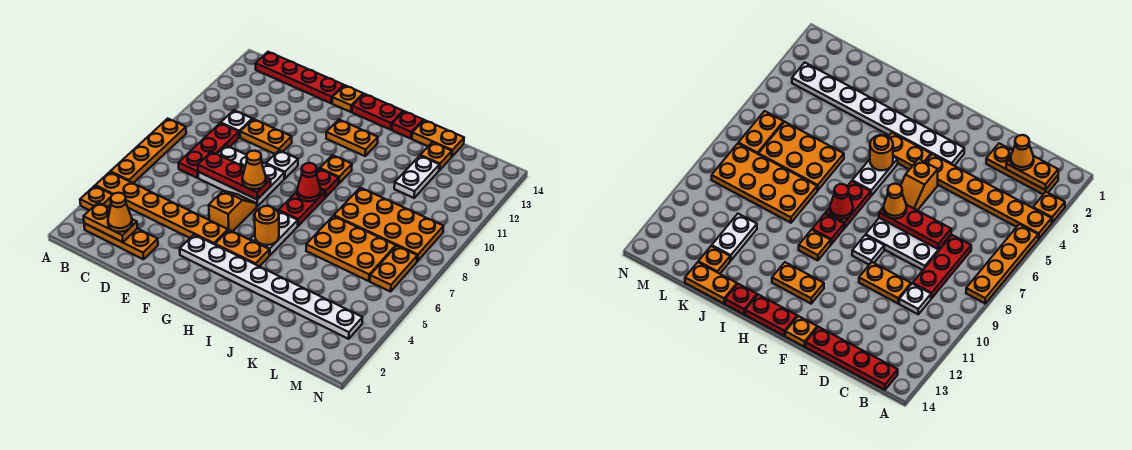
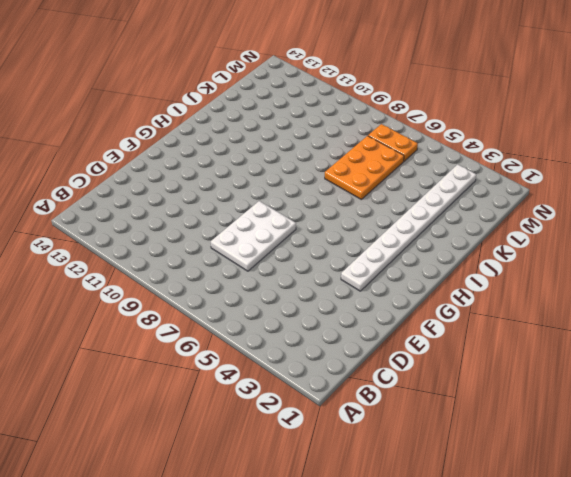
none -> orange plate A3 level 1
none -> orange plate A4:F4 level 1
none -> orange plate A5:A8 level 1
none -> orange plate B2:D2 level 1

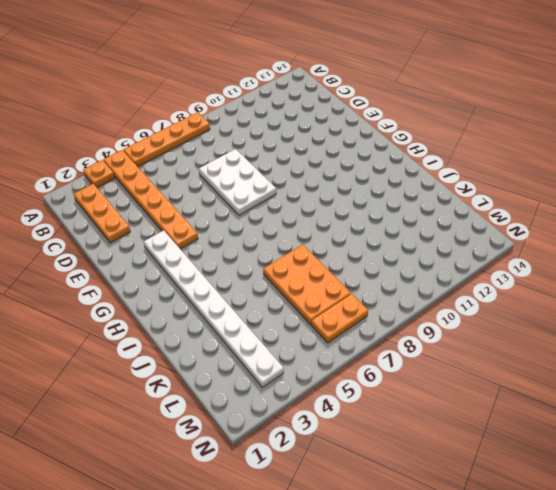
none -> red plate B14:E14 level 1
none -> red plate C7:C9 level 1
none -> white plate C10 level 1
none -> orange plate D10:E10 level 1

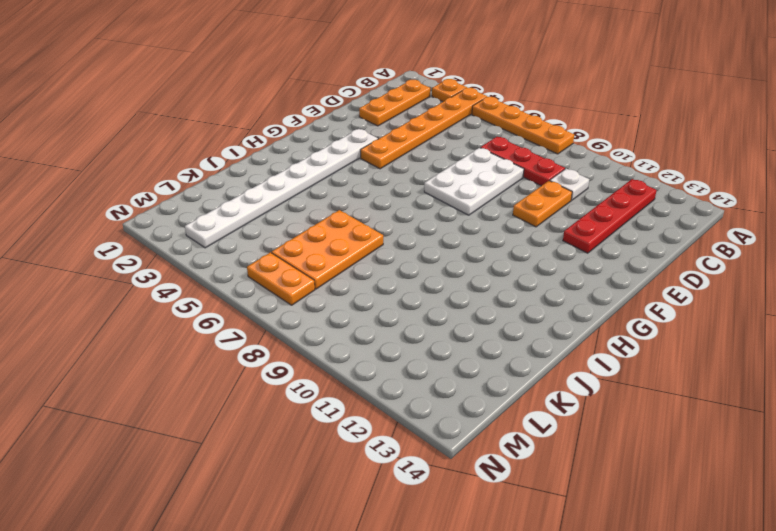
red plate B12:E12 level 1 -> red plate B14:E14 level 1
none -> orange slope F5:F6 level 1 top 5
none -> white plate F9 level 1
none -> orange plate F14 level 1
none -> orange plate G4:H4 level 1

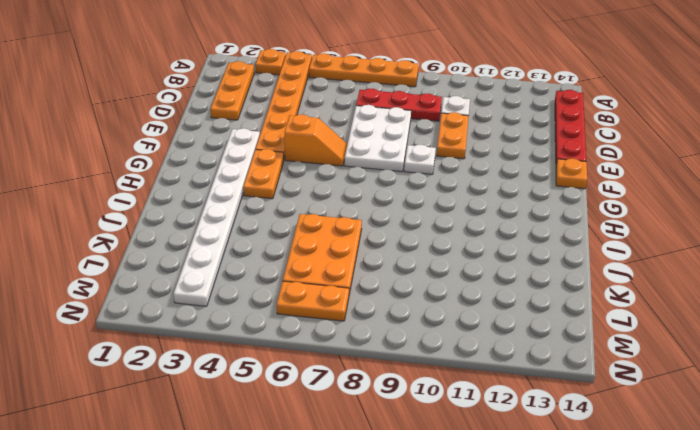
none -> orange plate G12:H12 level 1
none -> red plate G14:H14 level 1
none -> white plate H5:H6 level 1
none -> red plate H7:H8 level 1

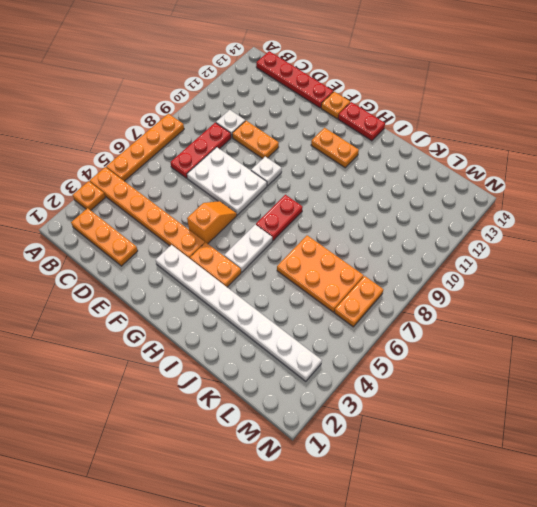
none -> red plate H9 level 1
none -> orange plate H10 level 1
none -> red plate I14 level 1
none -> orange plate J8:M9 level 1

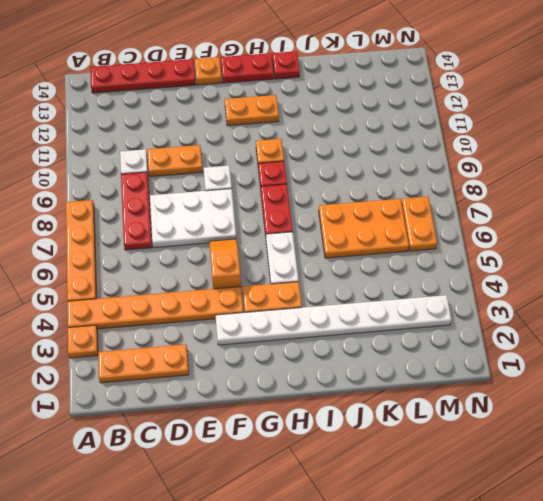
none -> orange plate J8:M9 level 1
none -> orange plate J14:K14 level 1
none -> white plate K11:K12 level 1
none -> orange plate K13 level 1

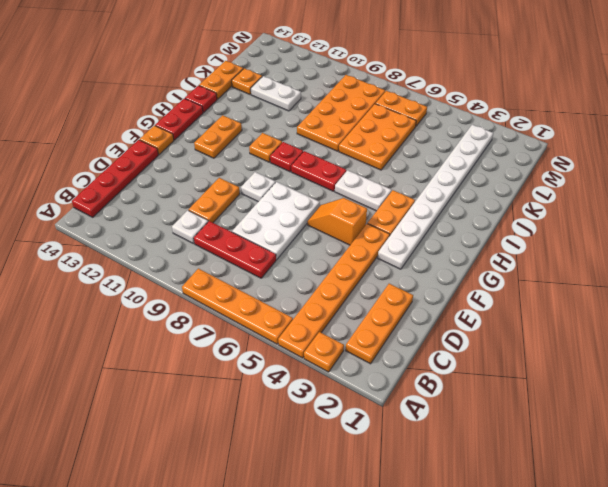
none -> orange plate B2:C2 level 2
none -> red plate D7:F7 level 2
none -> orange round brick H5 level 2
none -> red cone H8 level 2

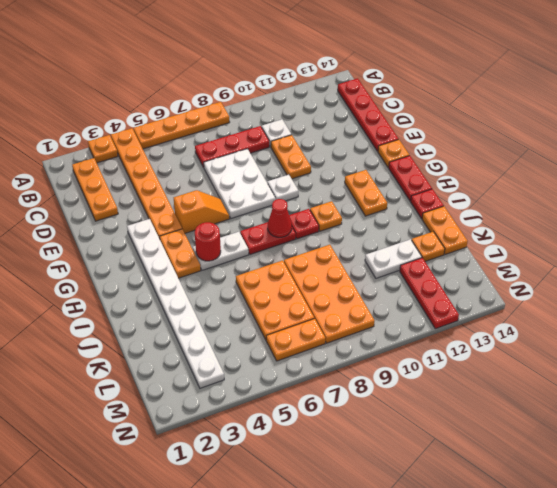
red round brick H5 level 2 -> orange round brick H5 level 2
red plate L12:N12 level 1 -> red plate D7:F7 level 2
none -> orange plate B2:C2 level 2
none -> orange cone C2 level 3
none -> orange cone F7 level 3

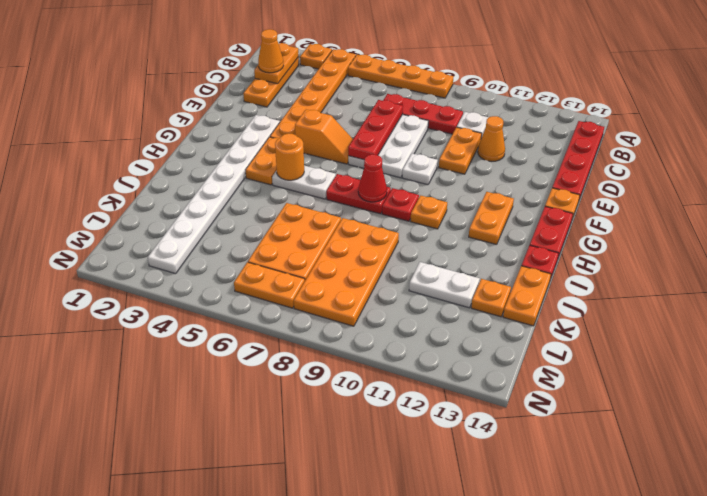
orange cone D11 level 1 -> orange cone F7 level 3

